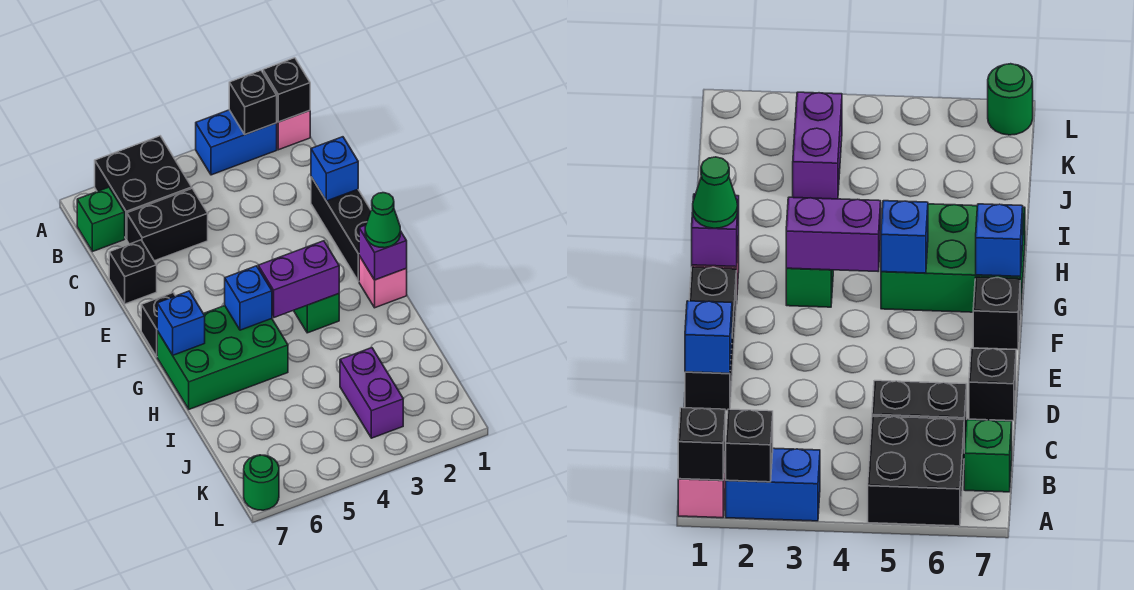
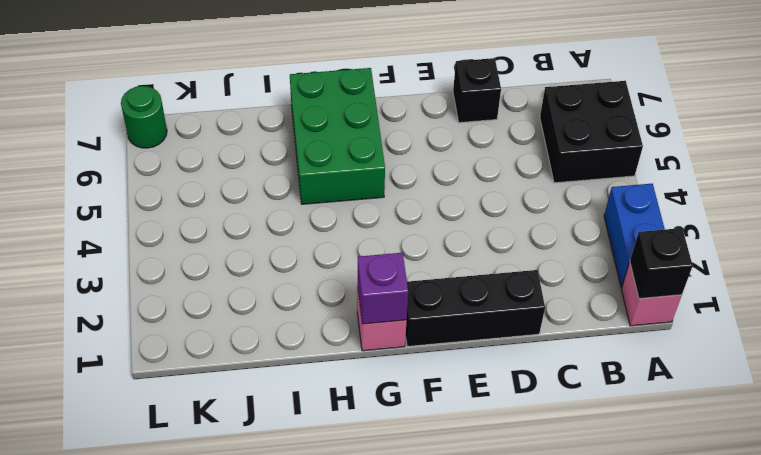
none -> green brick B7 level 1
none -> black brick C5:C6 level 1
none -> black brick F7 level 1

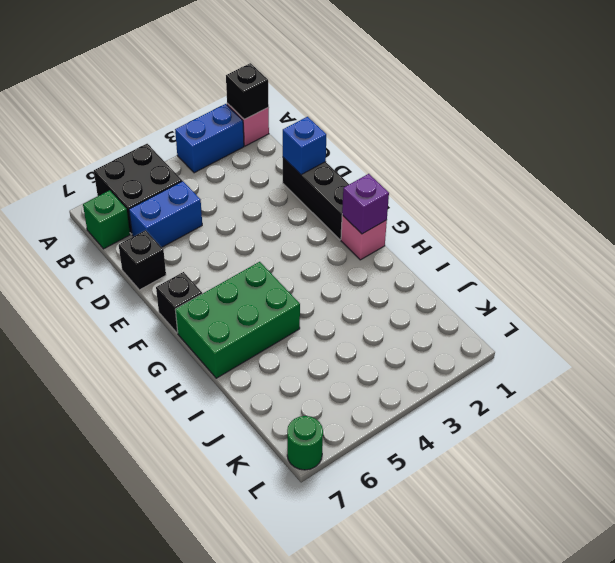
blue brick C5:C6 level 1 -> black brick C5:C6 level 1
none -> green brick G3 level 1
none -> purple brick J3:K3 level 1
none -> black brick A2 level 2

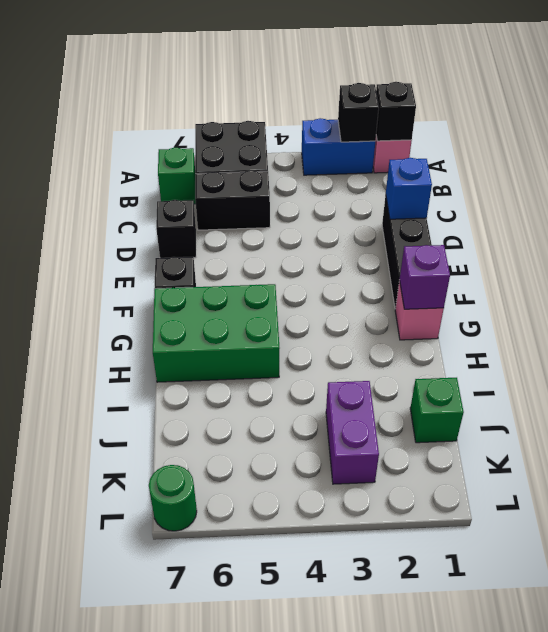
green brick J1 level 1 -> green brick G3 level 1
none -> purple brick G3:G4 level 2
none -> blue brick G5 level 2
none -> blue brick G7 level 2

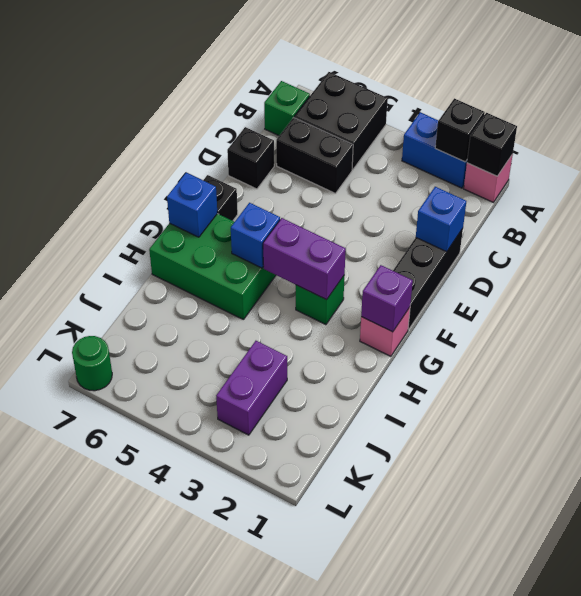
none -> green cone G1 level 3

